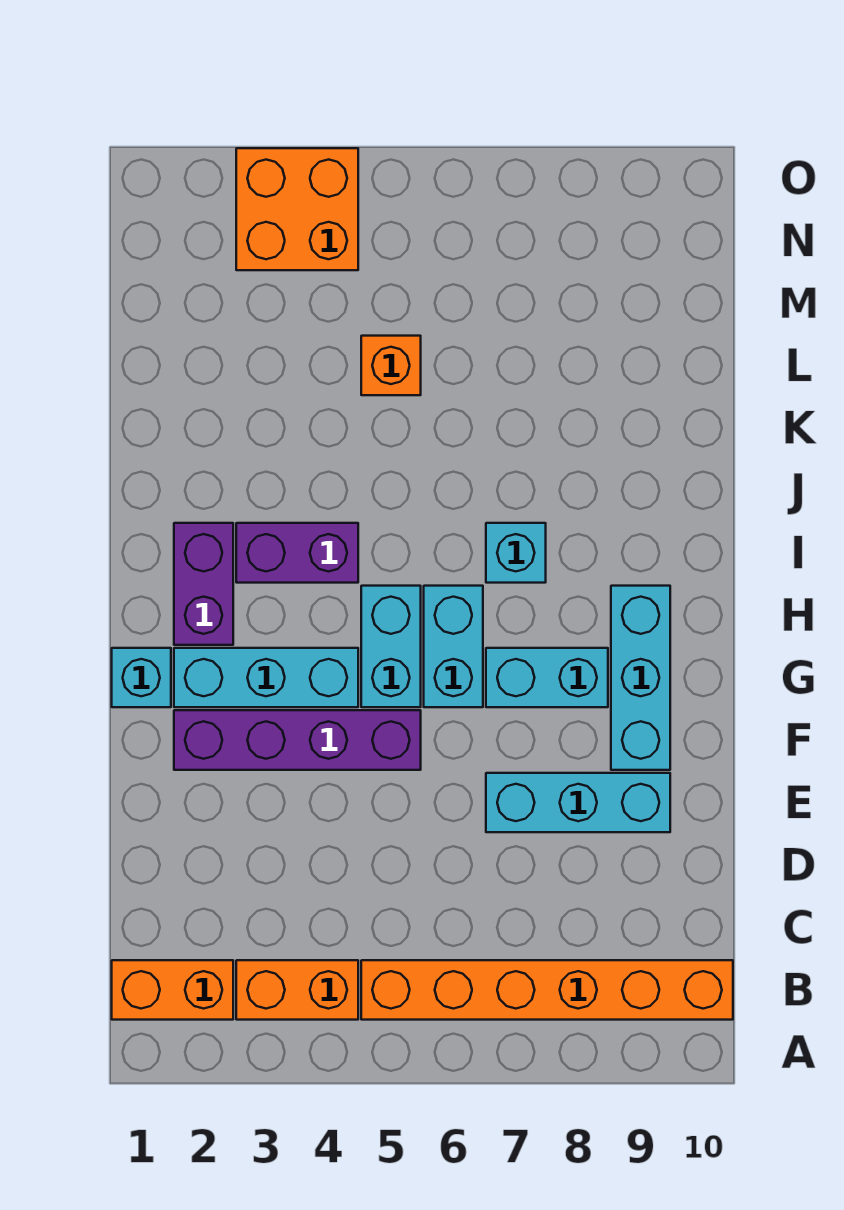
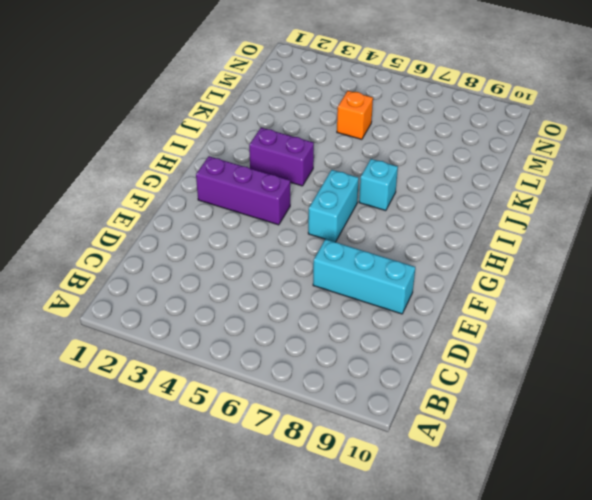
purple brick G2:G4 level 1 -> cyan brick G2:G4 level 1
none -> orange brick B1:B2 level 1
none -> orange brick B3:B4 level 1
none -> orange brick B5:B10 level 1

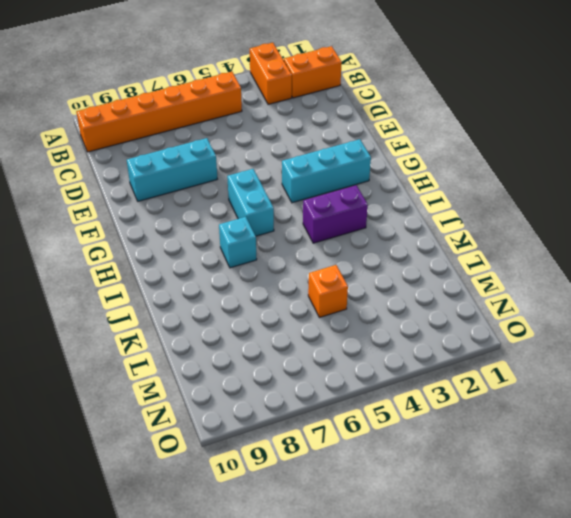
orange brick A3:B3 level 1 -> orange brick B3:B4 level 1
none -> purple brick F2:F5 level 1
none -> cyan brick F9:H9 level 1
none -> cyan brick G1 level 1

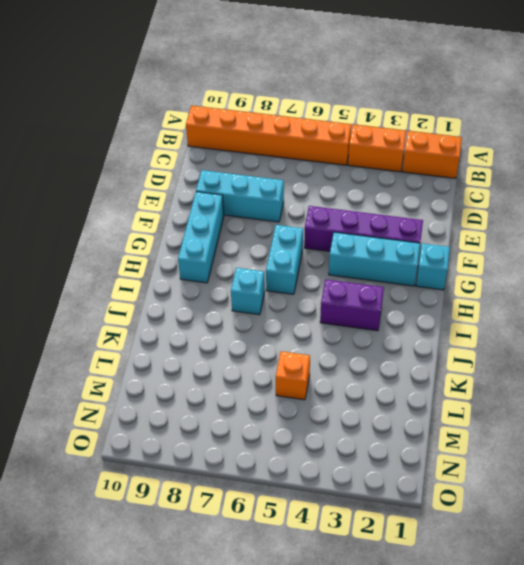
none -> cyan brick G5:H5 level 1
none -> cyan brick G7:G8 level 1
none -> purple brick H2:I2 level 1

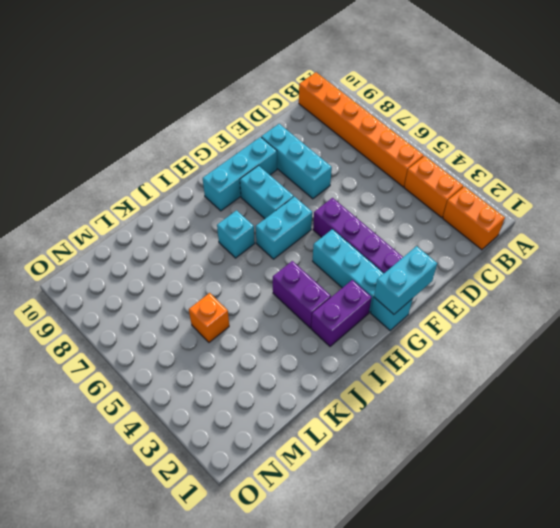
cyan brick F1:G1 level 2 -> cyan brick G5:H5 level 1
none -> orange brick N3:O4 level 1

